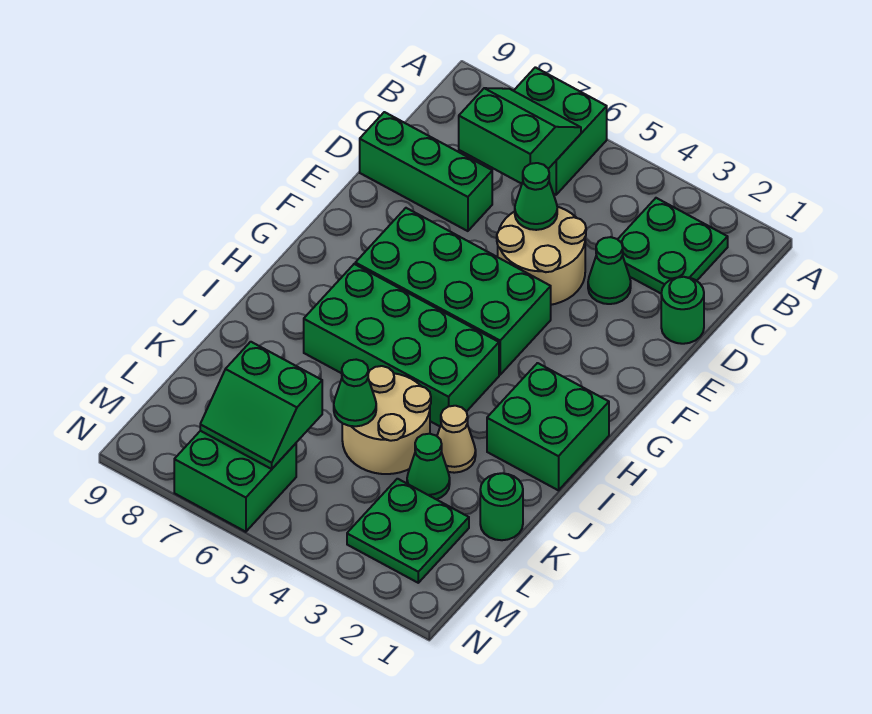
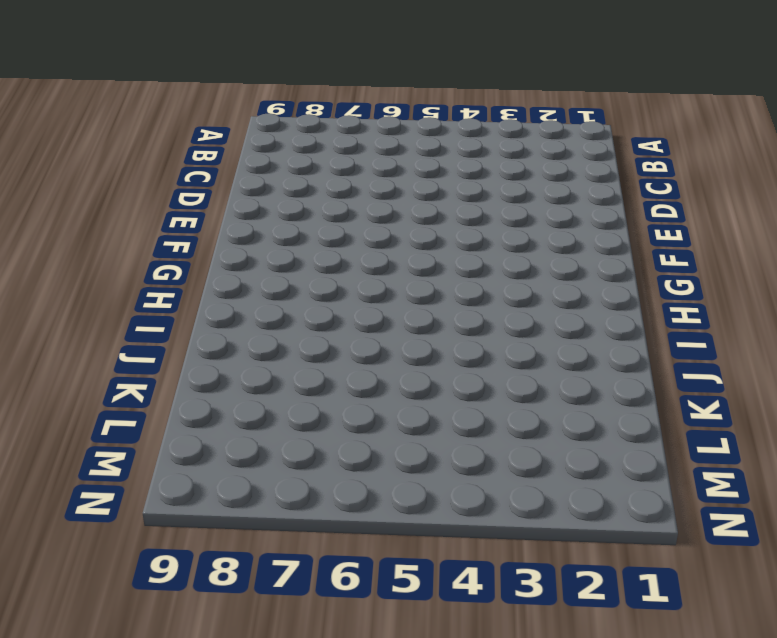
none -> green brick A6:B7 level 1
none -> green plate B2:C3 level 1
none -> green round brick D1 level 1

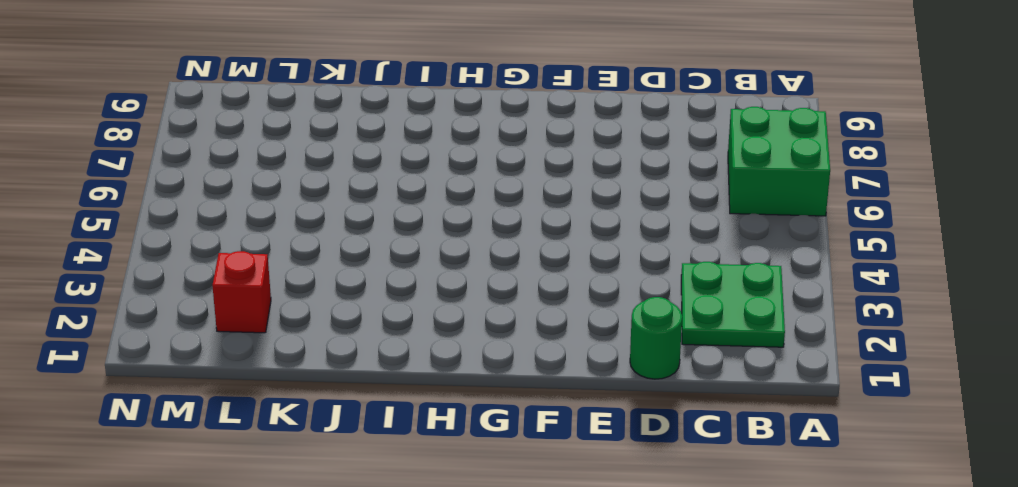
red brick L2 level 1 -> green plate L2:M3 level 1
none -> green cone D3 level 1
none -> tan round brick D4:E5 level 1
none -> green brick D7:D9 level 1

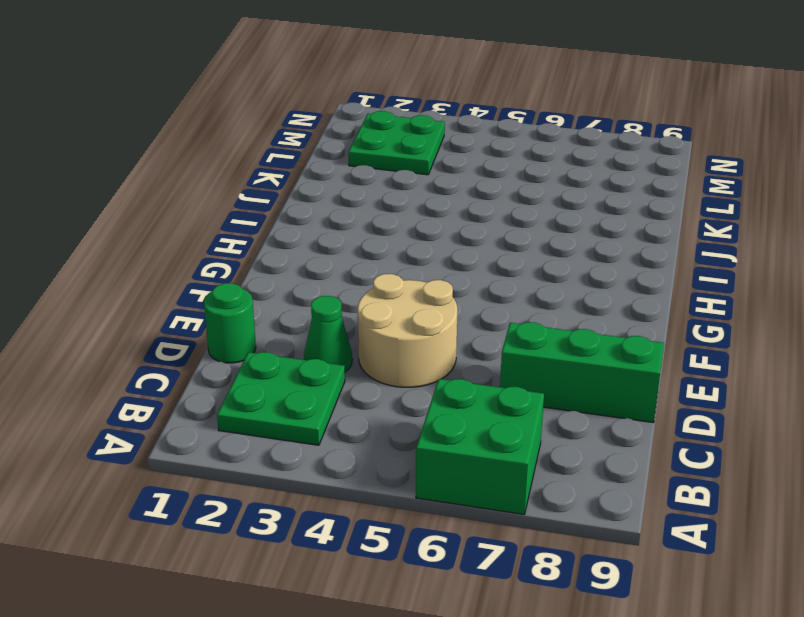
none -> green brick F4:G7 level 1
none -> green brick H1:I2 level 1
none -> green brick H4:I7 level 1

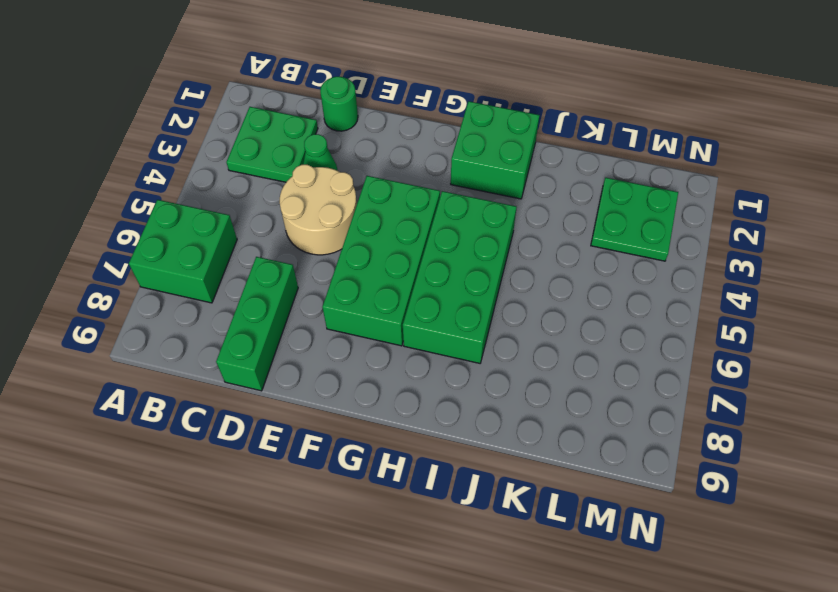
none -> tan cone J3 level 1
none -> tan round brick J4:K5 level 1
none -> green round brick K1 level 1

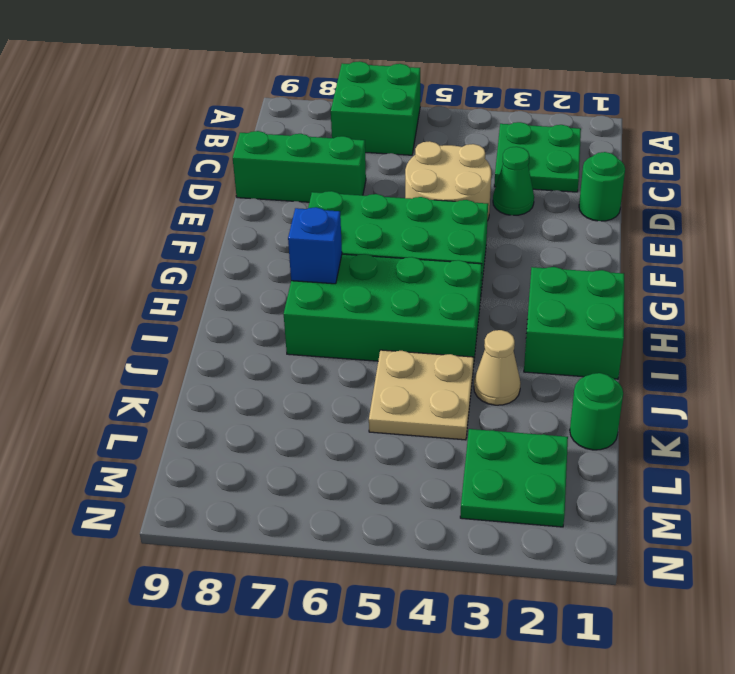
blue brick H7 level 2 -> none
tan plate J4:K5 level 1 -> tan round brick J4:K5 level 1
none -> green cone K3 level 1
none -> green brick M6:N7 level 1
none -> green slope B6:C7 level 2 top C

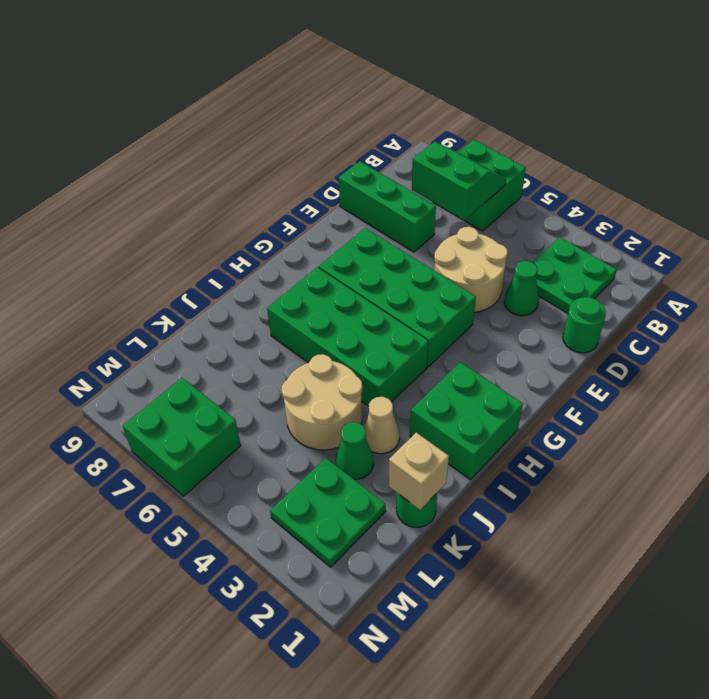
tan brick K1 level 2 -> none
none -> green cone D5 level 2
none -> green cone K5 level 2
none -> green slope L6:M7 level 2 top L

